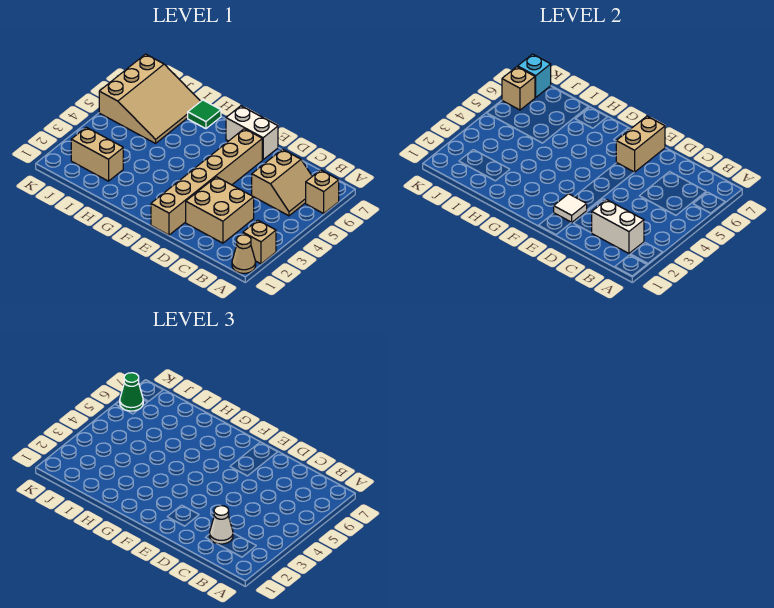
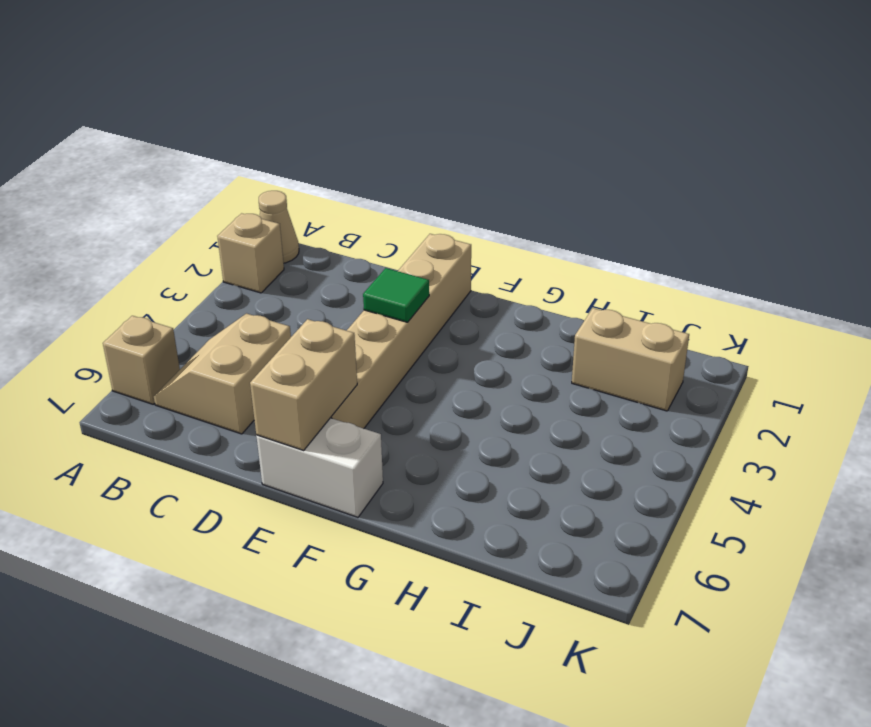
green tile E3 level 2 -> green tile H7 level 1
none -> tan brick C2:D3 level 1
none -> tan slope I5:K7 level 1 top K
none -> white brick B2:C2 level 2

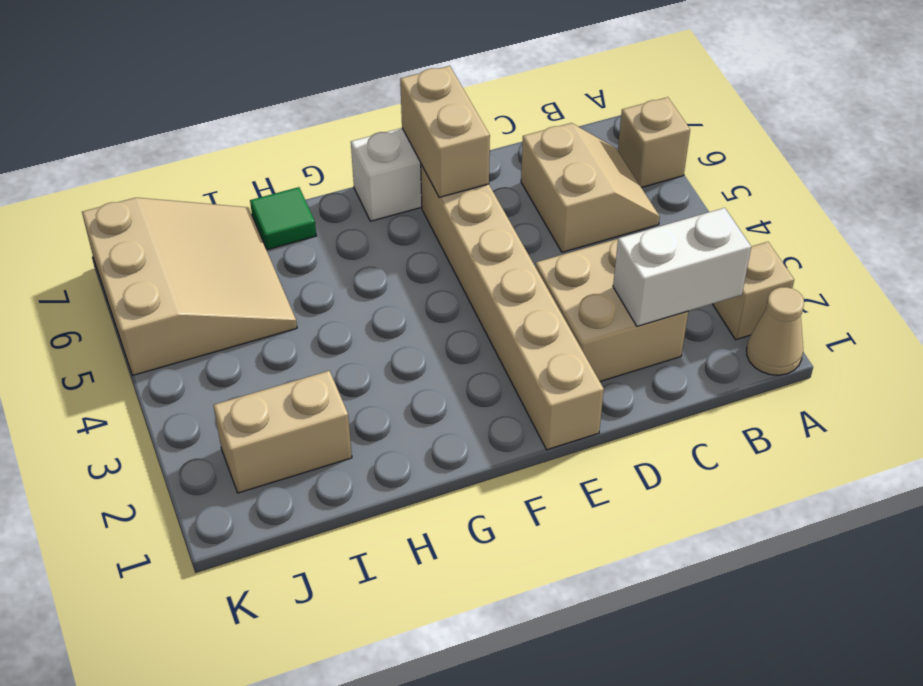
none -> white tile E2 level 2
none -> tan brick K6 level 2
none -> cyan brick K7 level 2

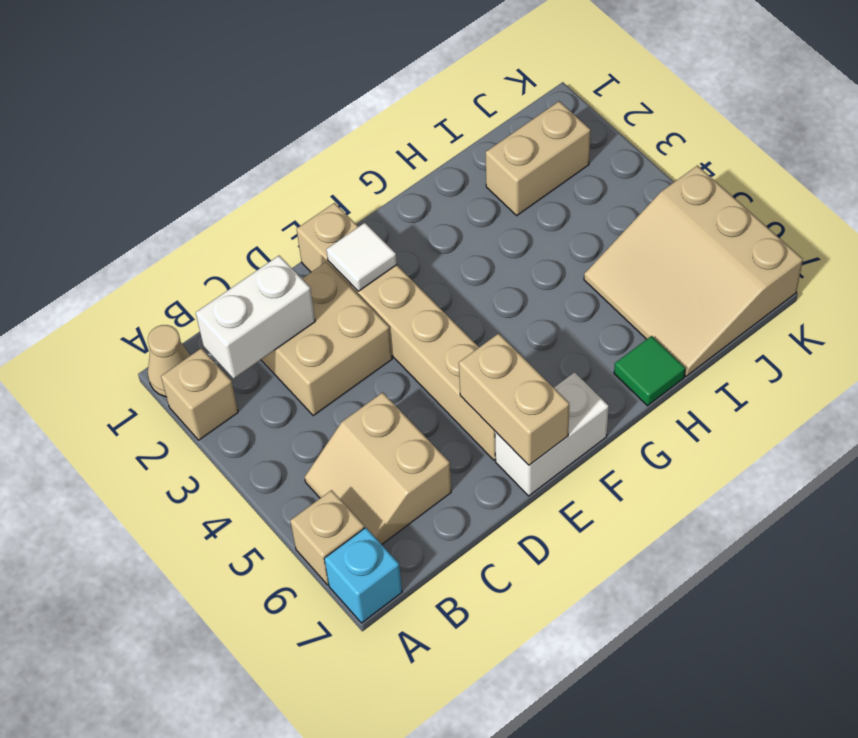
cyan brick A7 level 1 -> cyan brick K7 level 2
none -> tan brick K6 level 2
none -> white cone C2 level 3
none -> green cone K6 level 3

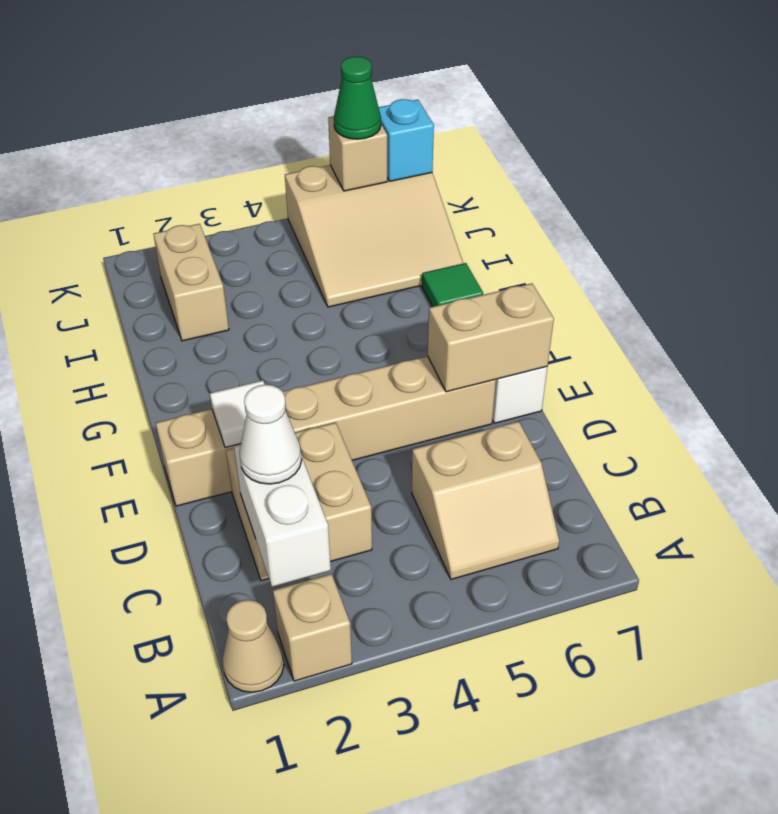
none -> tan brick A6 level 1

